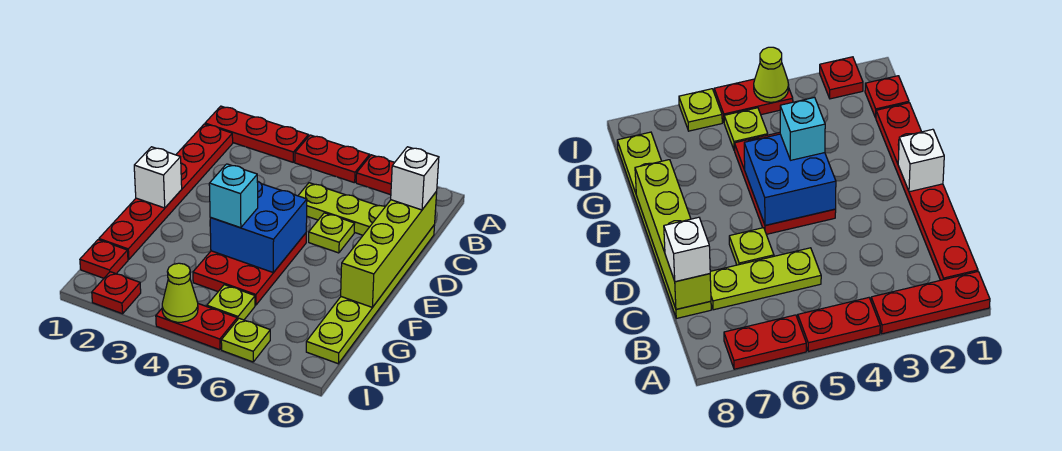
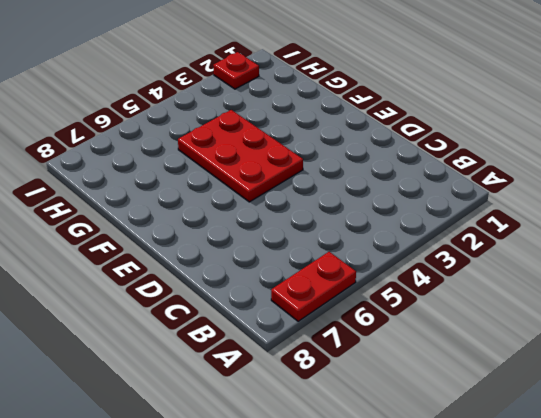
none -> red plate A1:A3 level 1
none -> red plate A4:A5 level 1
none -> red plate B1:G1 level 1

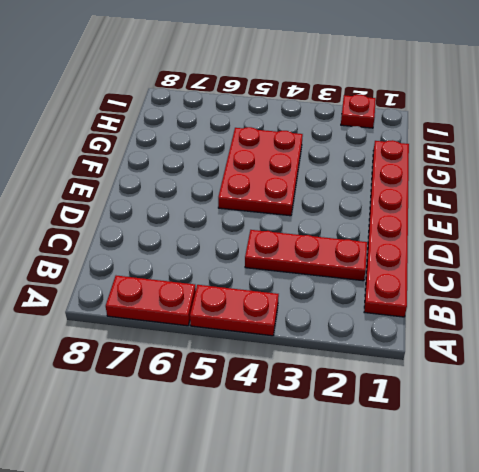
red plate C2:C4 level 1 -> red plate A1:A3 level 1
none -> lime plate C5:C7 level 1
none -> lime plate C8:H8 level 1
none -> lime plate D6 level 1

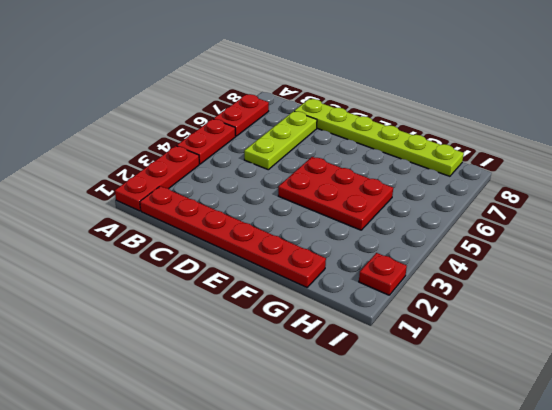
none -> lime plate D6 level 1
none -> red plate H1 level 1
none -> lime plate H5 level 1

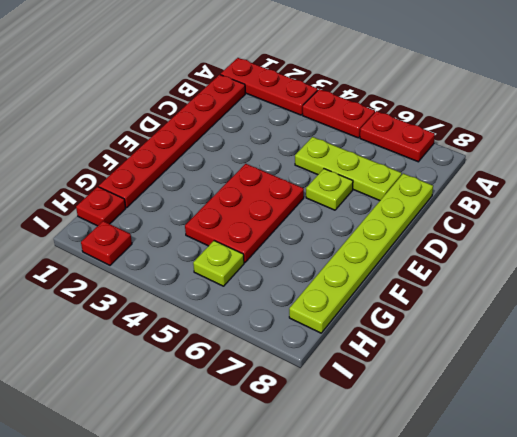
none -> red plate I4:I5 level 1
none -> lime plate I6 level 1
none -> lime brick C8:F8 level 2

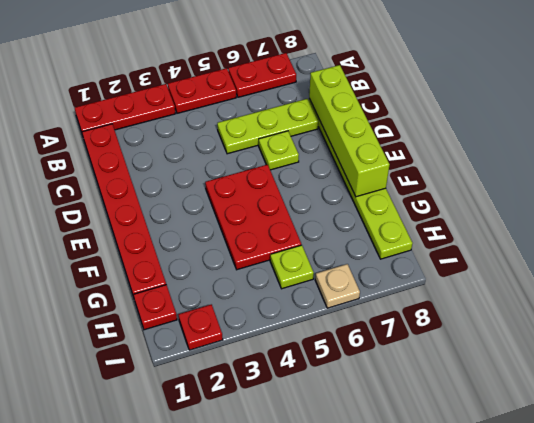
tan plate I6 level 1 -> lime plate I6 level 1
none -> red plate I4:I5 level 1
none -> white brick E1 level 2
none -> blue brick E4:F5 level 2

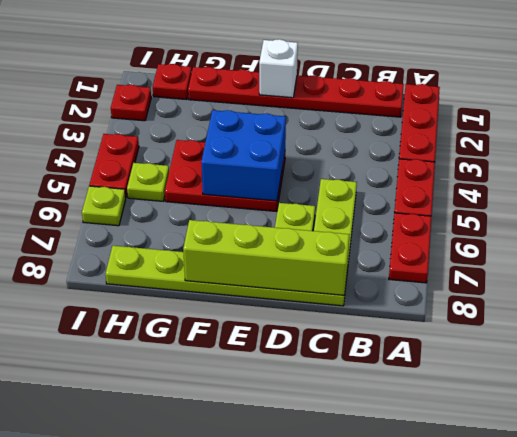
none -> lime cone I4 level 2
none -> white brick C8 level 3
none -> cyan brick F4 level 3

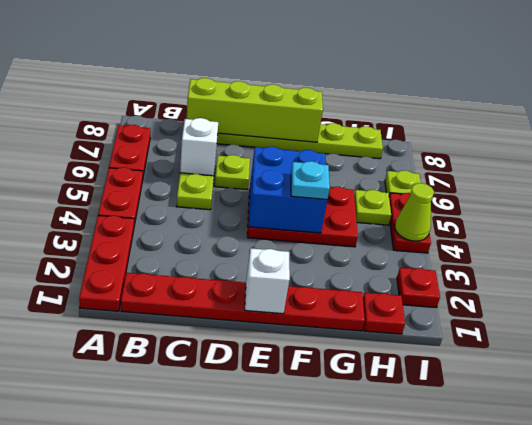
white brick C6 level 2 -> white brick C8 level 3
cyan plate F4 level 3 -> cyan brick F4 level 3

